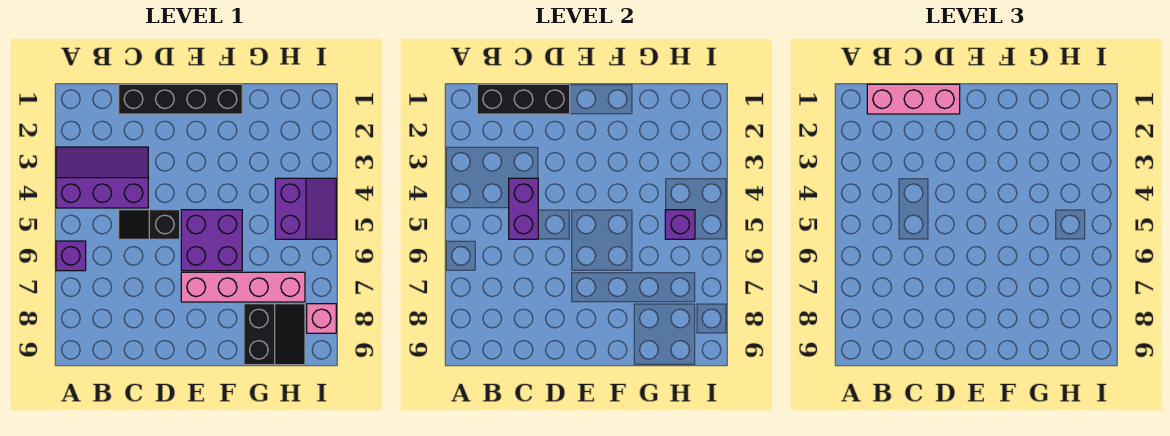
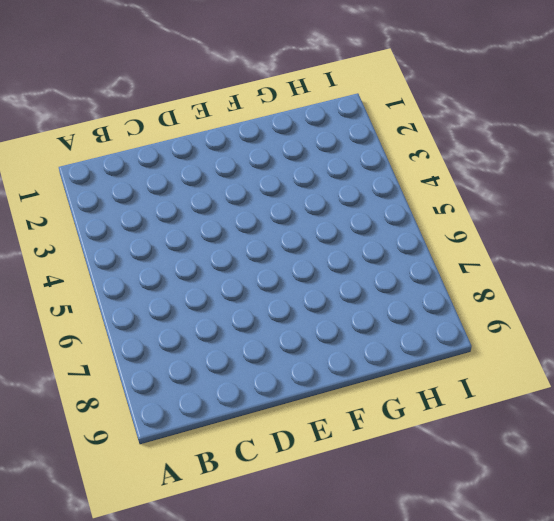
none -> purple slope A3:C4 level 1 top 4
none -> purple brick A6 level 1
none -> black brick C1:F1 level 1

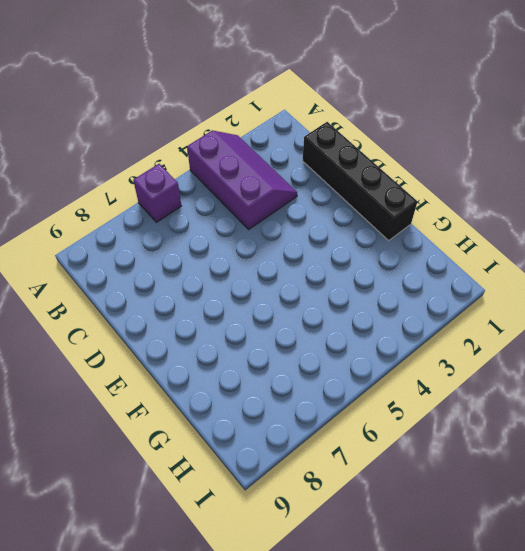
none -> black slope C5:D5 level 1 top D
none -> purple brick E5:F6 level 1
none -> pink brick E7:H7 level 1

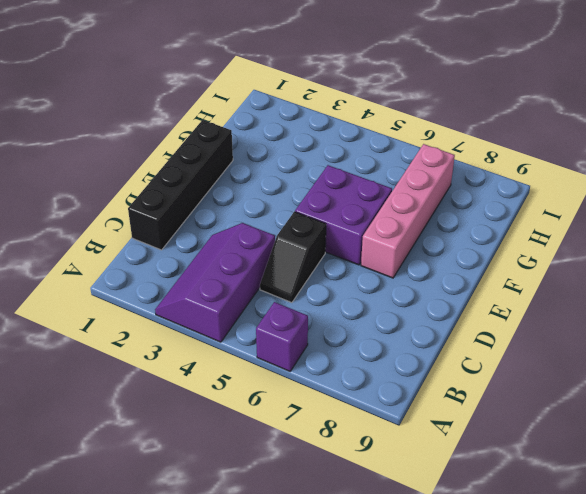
none -> black slope G8:H9 level 1 top G
none -> purple slope H4:I5 level 1 top H
none -> pink brick I8 level 1

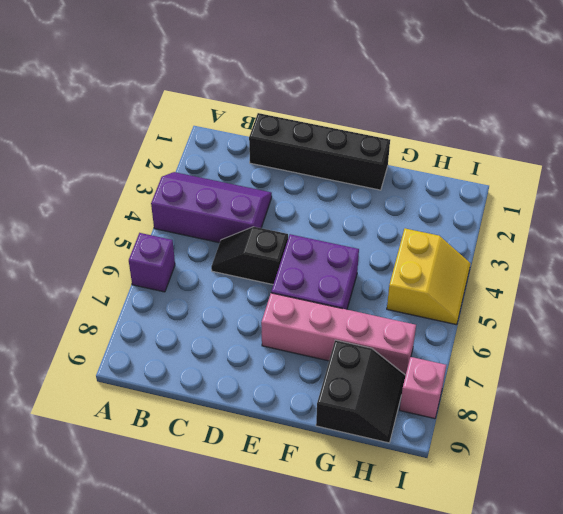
yellow slope H4:I5 level 1 top H -> purple slope H4:I5 level 1 top H
none -> black brick B1:D1 level 2
none -> purple brick C4:C5 level 2
none -> purple brick H5 level 2

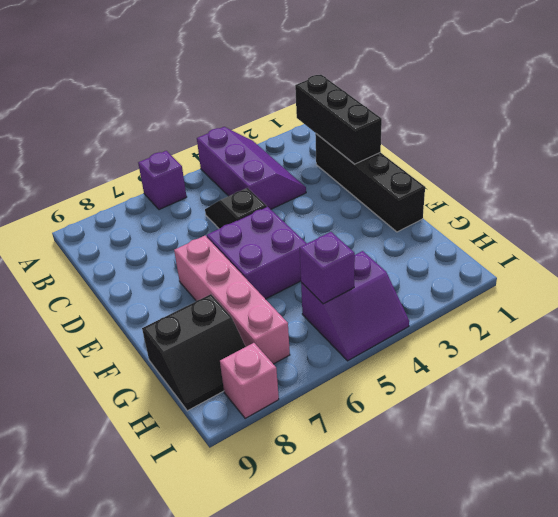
none -> purple brick C4:C5 level 2
none -> pink brick B1:D1 level 3

